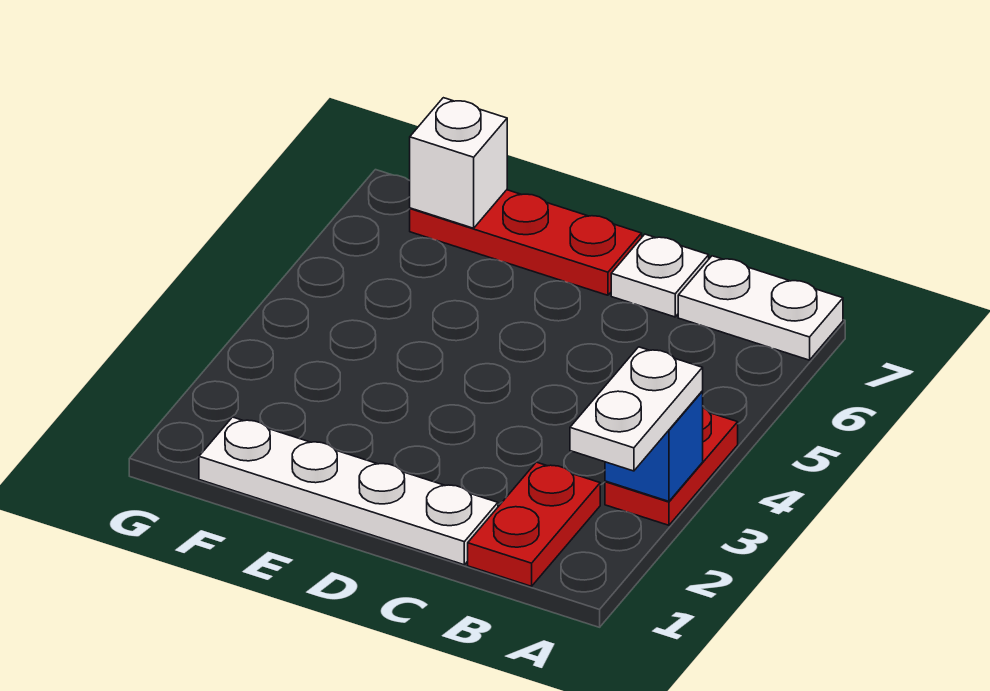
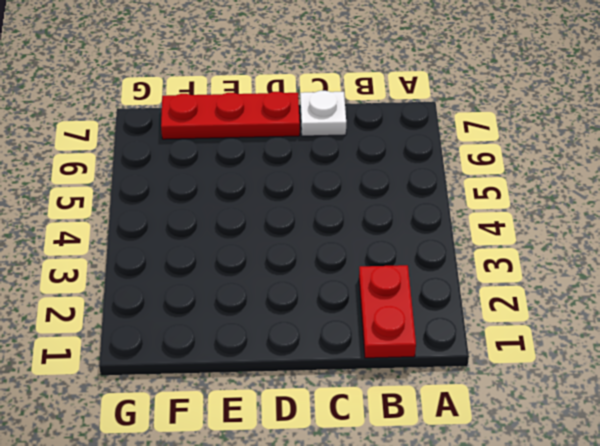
none -> red plate A3:A4 level 1
none -> white plate A7:B7 level 1

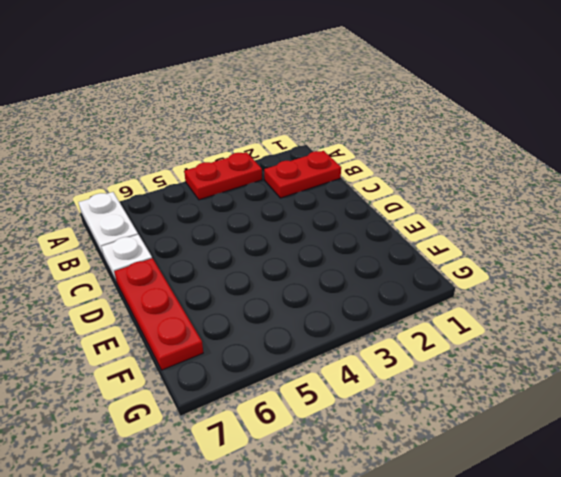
none -> white plate C1:F1 level 1
none -> blue brick A3 level 2

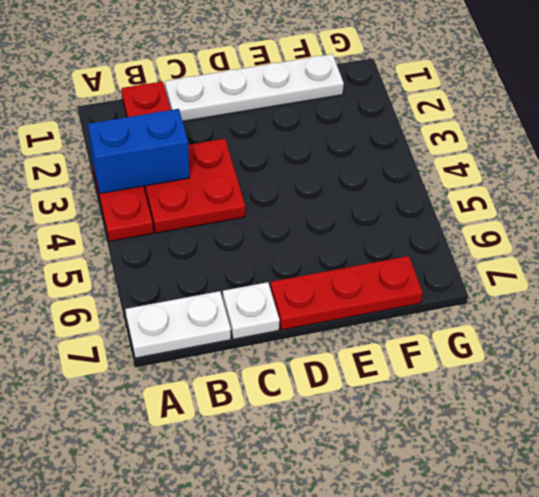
blue brick A3:B3 level 2 -> blue brick A3 level 2
red plate B3:C4 level 1 -> none
none -> white brick F7 level 2
none -> white plate A2:A3 level 3

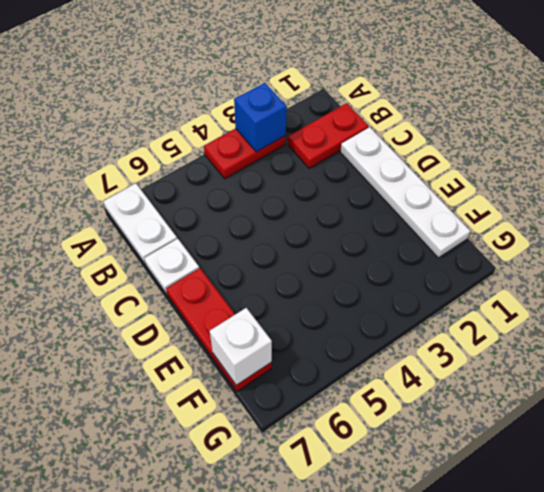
none -> white plate A2:A3 level 3

